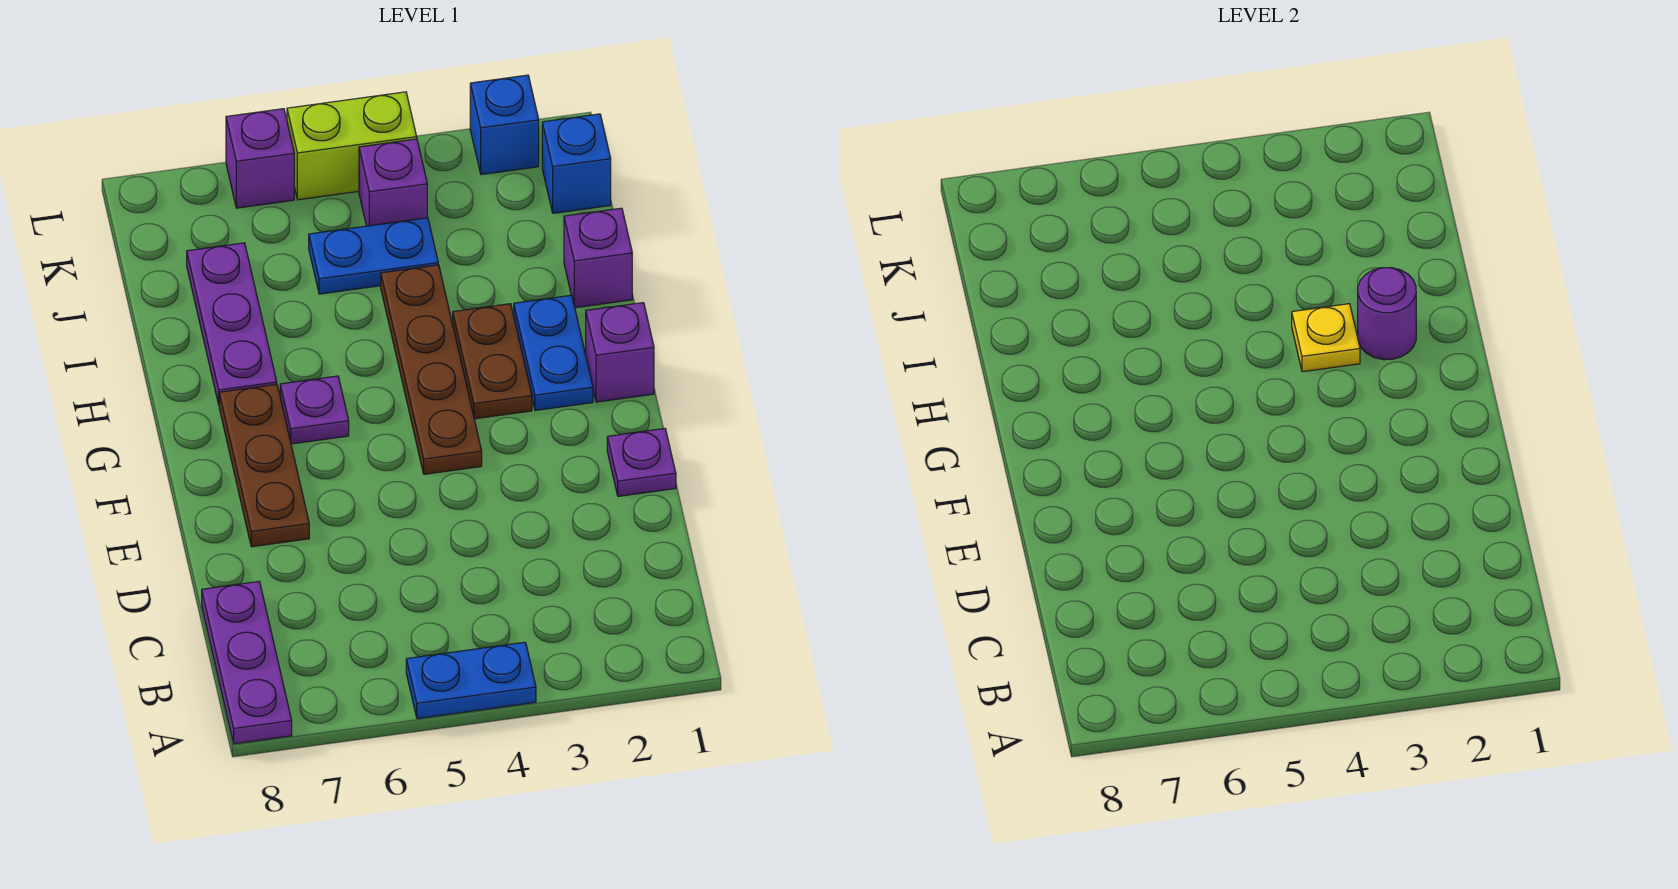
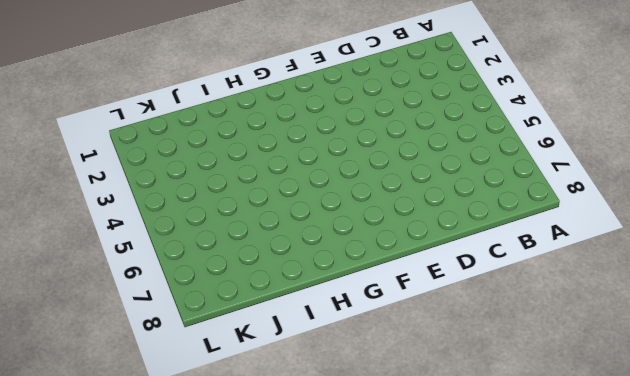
none -> blue plate A4:A5 level 1
none -> purple plate A8:C8 level 1
none -> purple plate E1 level 1

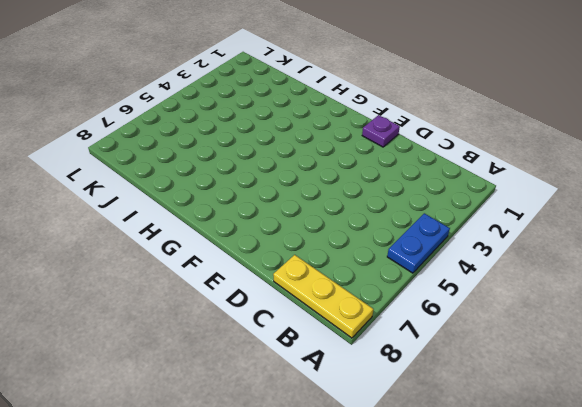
yellow plate A8:C8 level 1 -> purple plate A8:C8 level 1
none -> brown plate E7:G7 level 1
none -> brown plate F4:I4 level 1
none -> purple brick G1 level 1

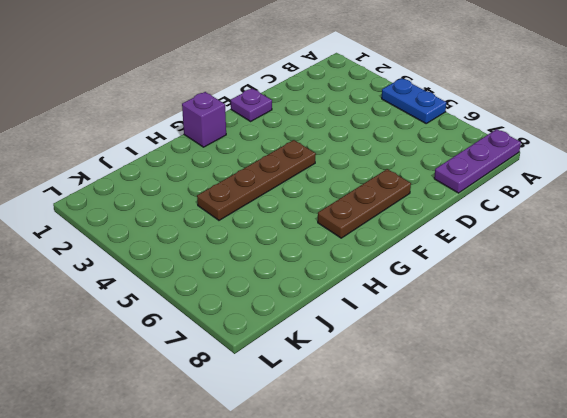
none -> blue plate G2:H2 level 1
none -> brown plate G3:H3 level 1
none -> purple plate G6 level 1

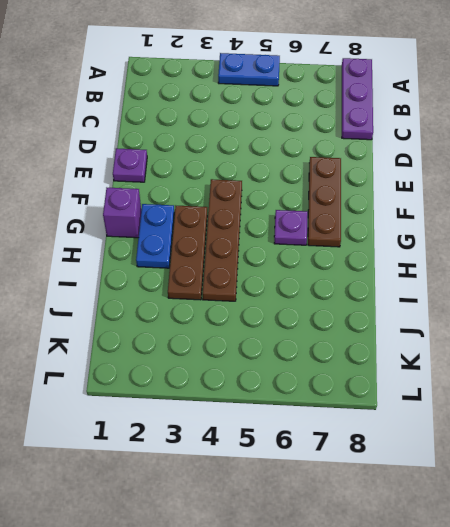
brown plate G3:I3 level 1 -> brown plate G3:H3 level 1
none -> purple plate H7:J7 level 1
none -> purple brick I1 level 1
none -> blue plate J4:J5 level 1

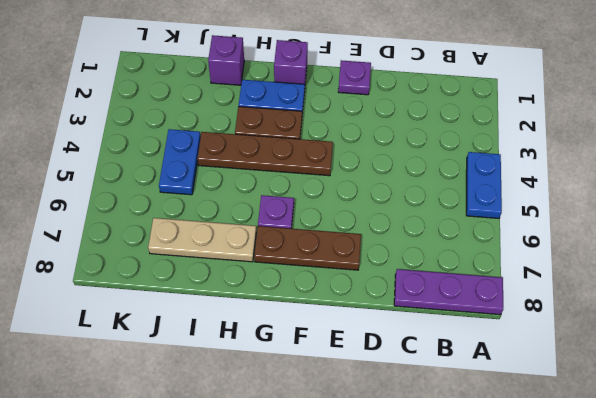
tan plate H7:J7 level 1 -> purple plate H7:J7 level 1
none -> blue brick K1 level 1
none -> purple brick K4 level 1
none -> blue brick L2 level 1

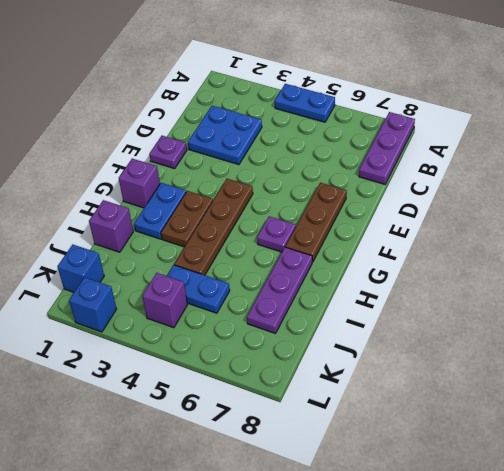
blue plate C2:D3 level 1 -> none
none -> lime brick L4:L5 level 1
none -> purple brick L6 level 1
none -> purple round brick H2 level 2

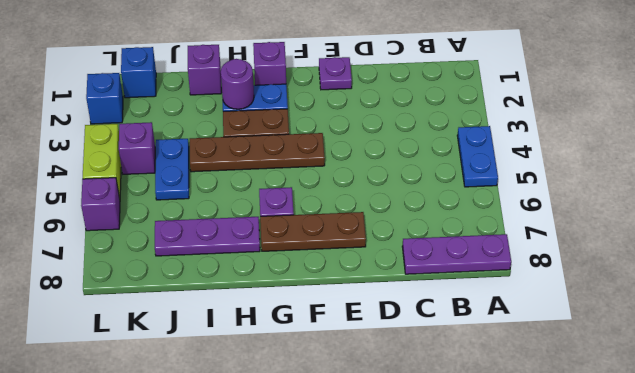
none -> yellow plate H3 level 2

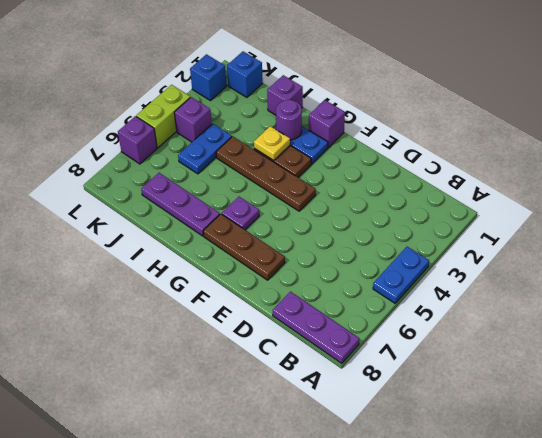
none -> purple plate E1 level 1

